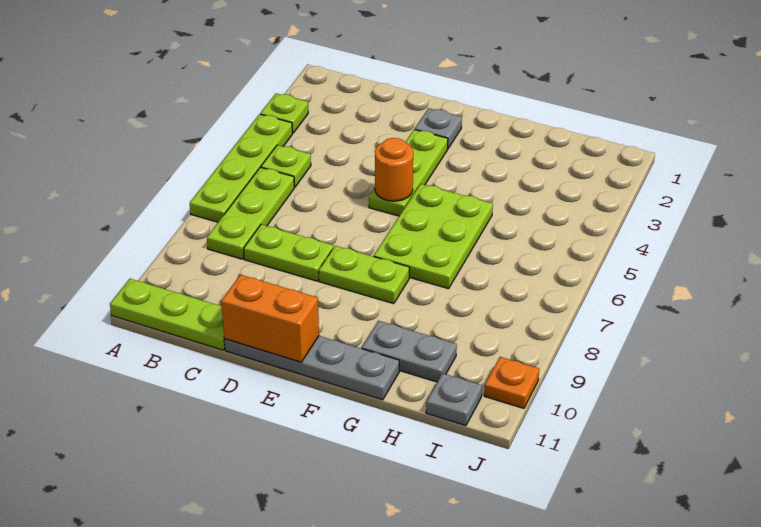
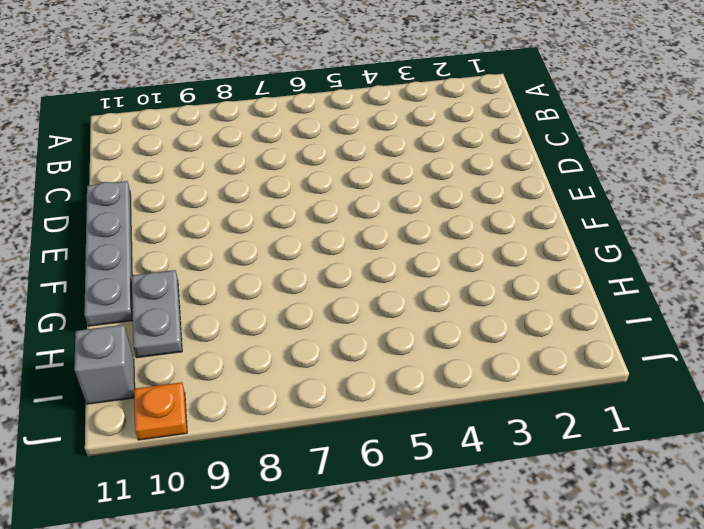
grey brick I11 level 1 -> grey plate I11 level 1
none -> lime plate A3 level 1
none -> lime plate A4:A7 level 1
none -> lime plate A11:C11 level 1

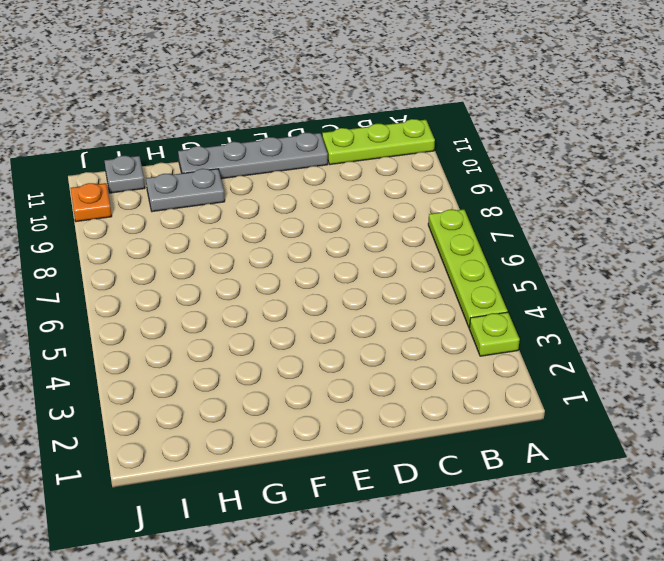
none -> lime plate B5 level 1
none -> lime plate B6:B8 level 1
none -> lime plate C8:D8 level 1

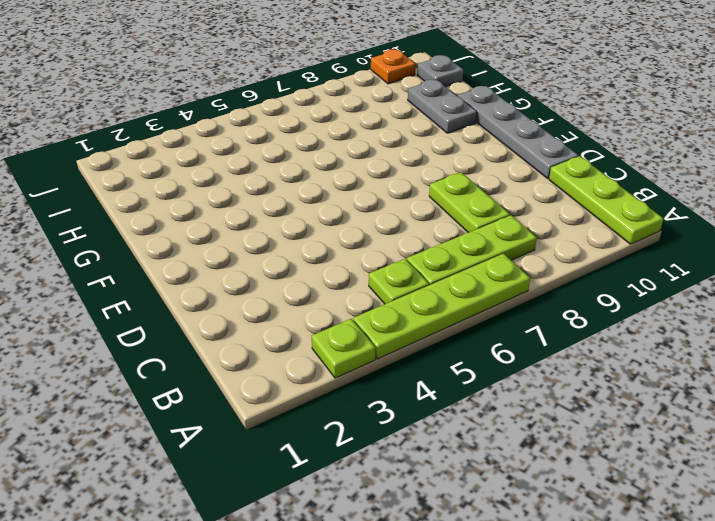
none -> grey plate E2 level 1
none -> lime plate E3:E5 level 1
none -> lime plate E8:F8 level 1

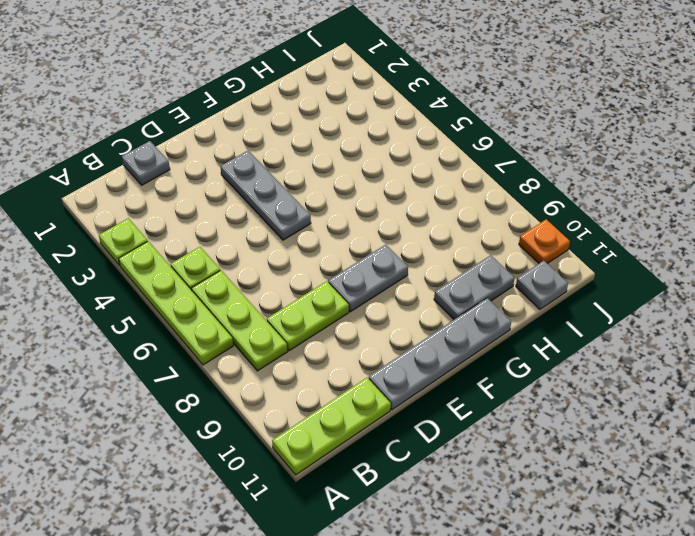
grey plate C1 level 1 -> grey plate E2 level 1
grey plate E3:E5 level 1 -> lime plate E3:E5 level 1
grey plate E8:F8 level 1 -> lime plate E8:F8 level 1
none -> lime plate F5:G7 level 1
none -> orange brick D11:E11 level 2
none -> orange round brick E5 level 2

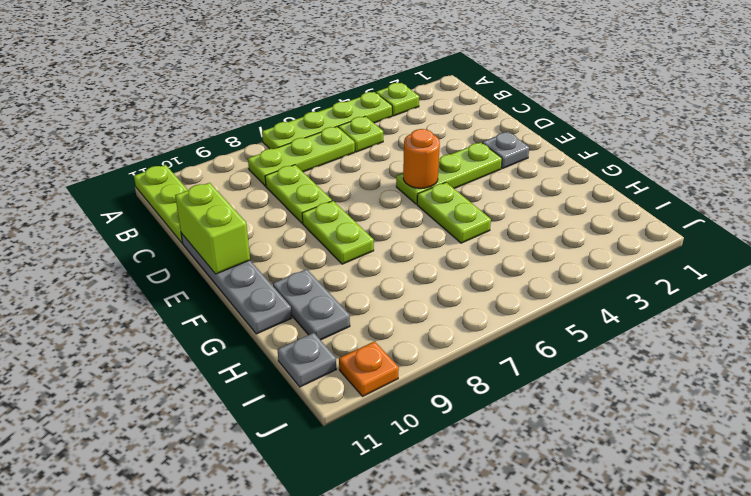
lime brick D11:E11 level 2 -> orange brick D11:E11 level 2
lime plate F5:G5 level 1 -> lime plate F5:G7 level 1

